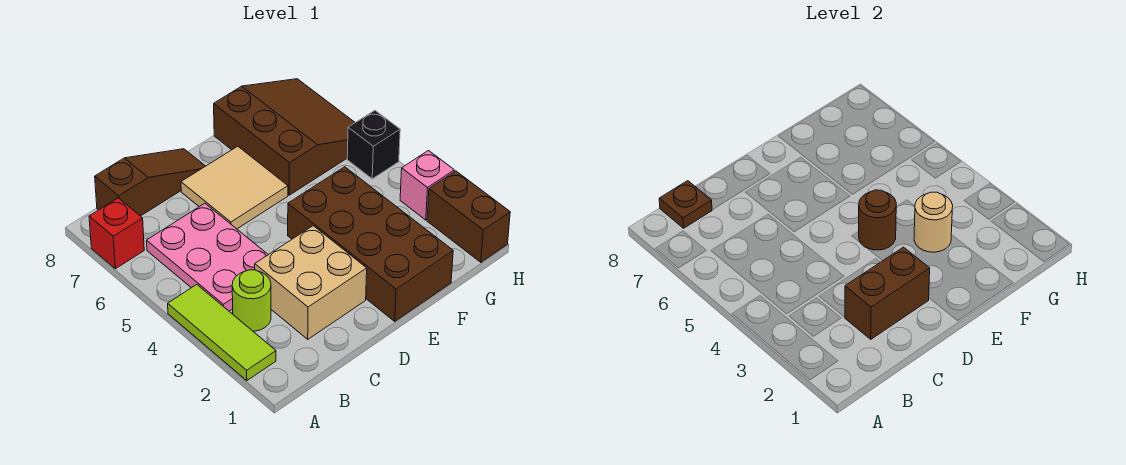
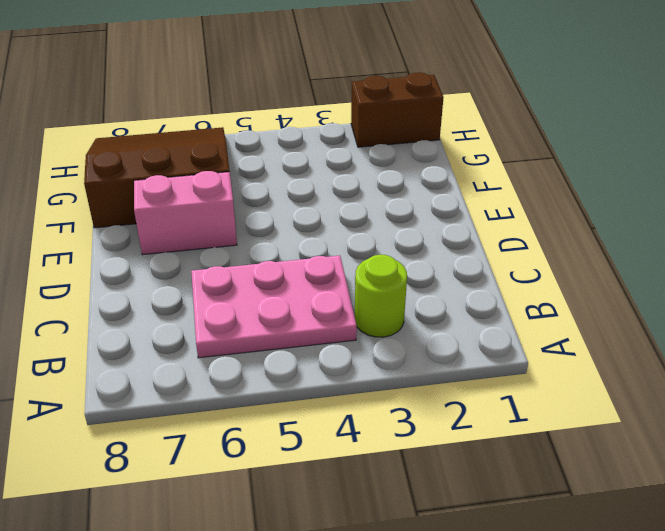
pink brick E6:E7 level 1 -> tan tile D6:E7 level 1
none -> lime tile A2:A4 level 1
none -> red brick A7 level 1
none -> brown slope B8:D8 level 1 top B

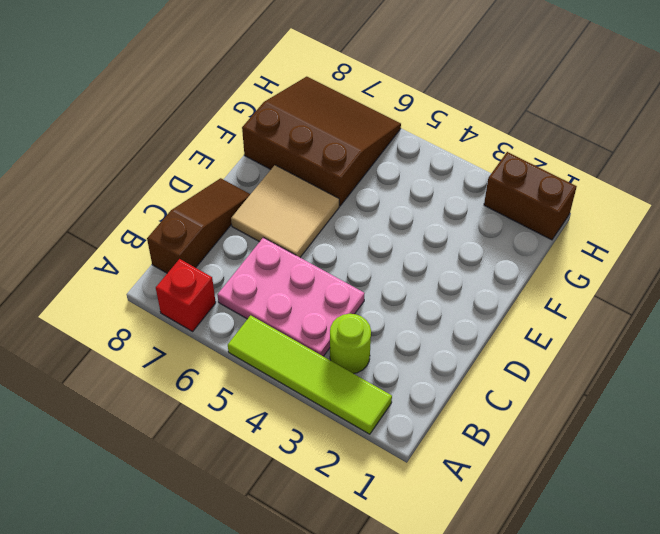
lime tile A2:A5 level 1 -> lime tile A2:A4 level 1
none -> tan brick C2:D3 level 1
none -> brown brick E1:F4 level 1
none -> pink brick H3 level 1

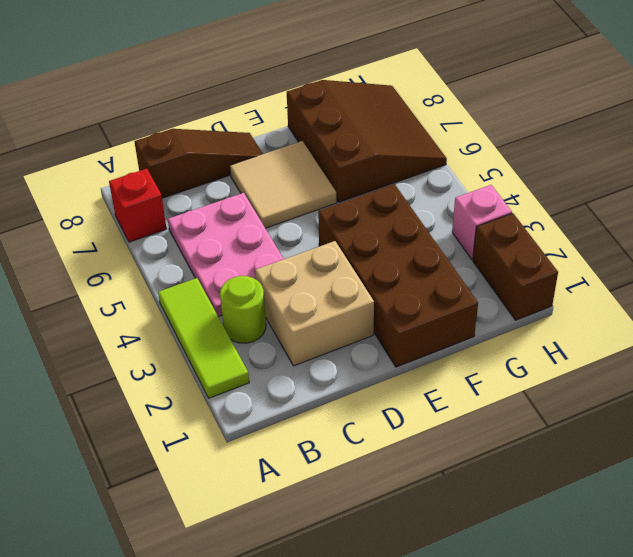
none -> black brick H5 level 1
none -> brown plate B8 level 2
none -> brown brick C2:D2 level 2

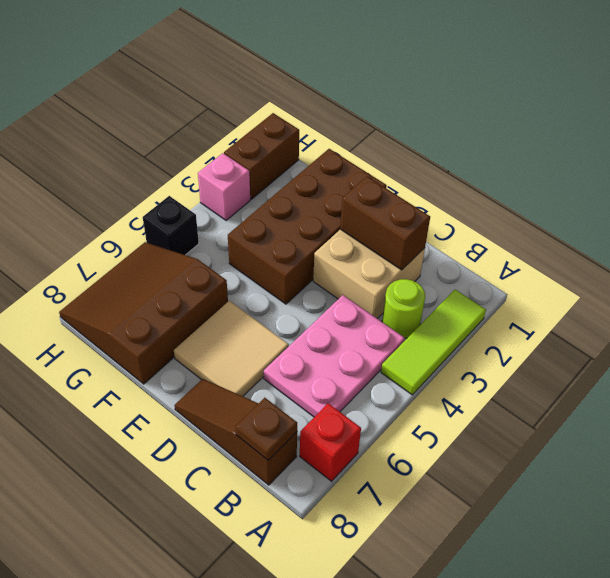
none -> brown round brick E4 level 2
none -> tan round brick F3 level 2

